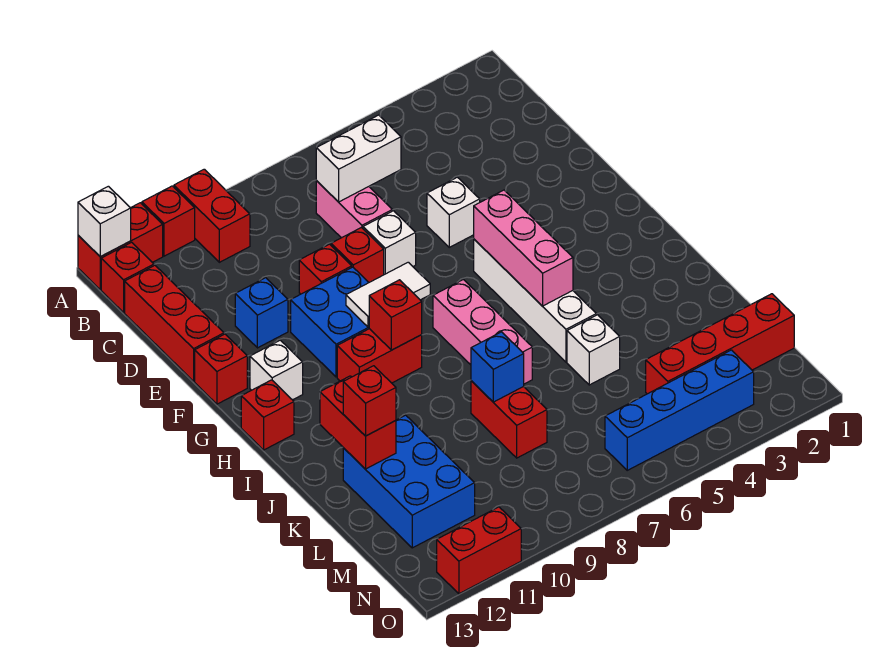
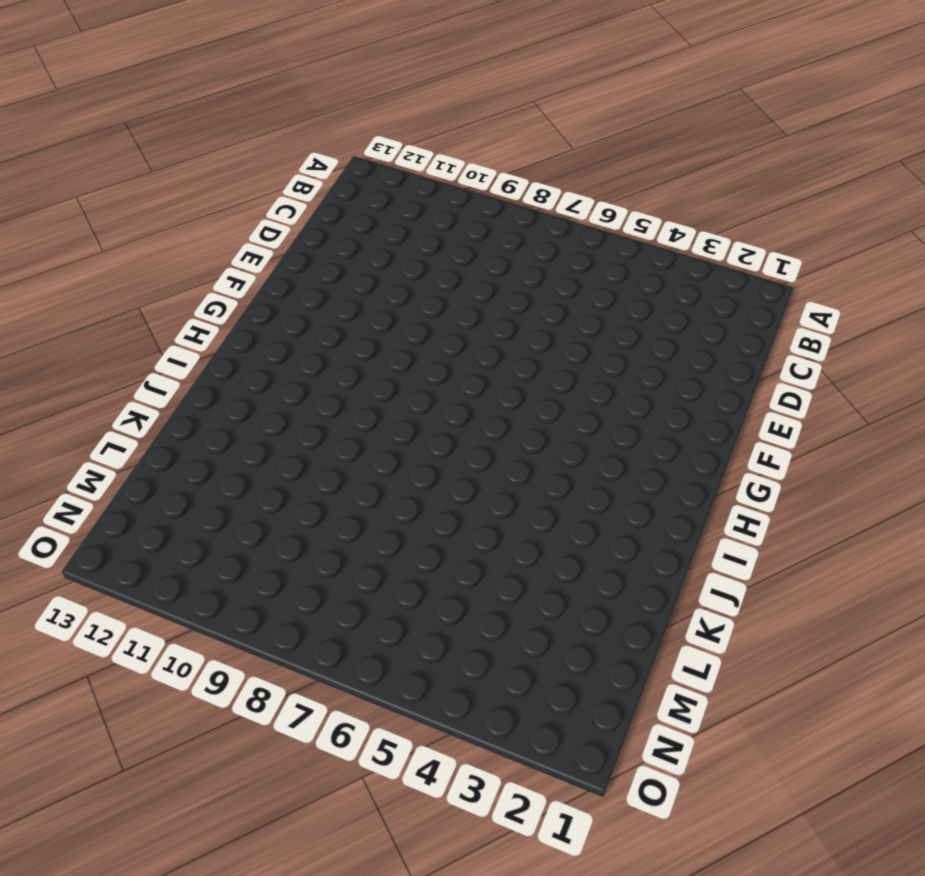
none -> red brick A10:B10 level 1
none -> red brick A11 level 1
none -> red brick A12:A13 level 1
none -> red brick B13 level 1

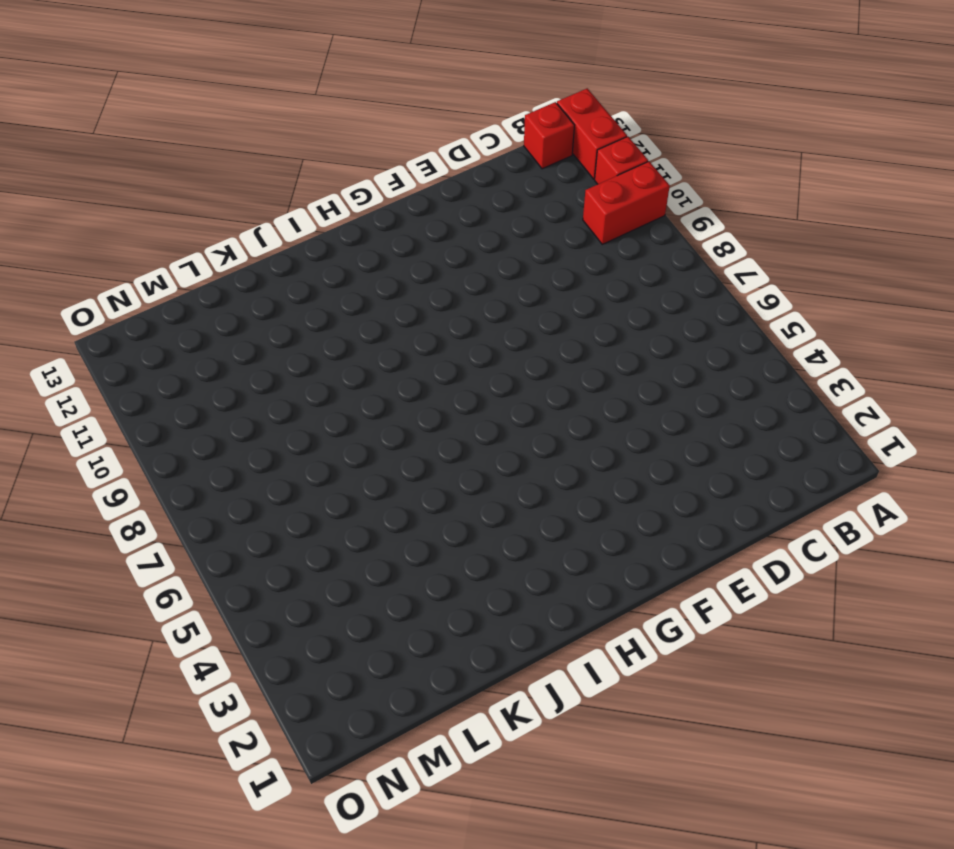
none -> pink brick C7:D7 level 1
none -> red brick C13:E13 level 1
none -> white brick E5 level 1
none -> white brick E7 level 1

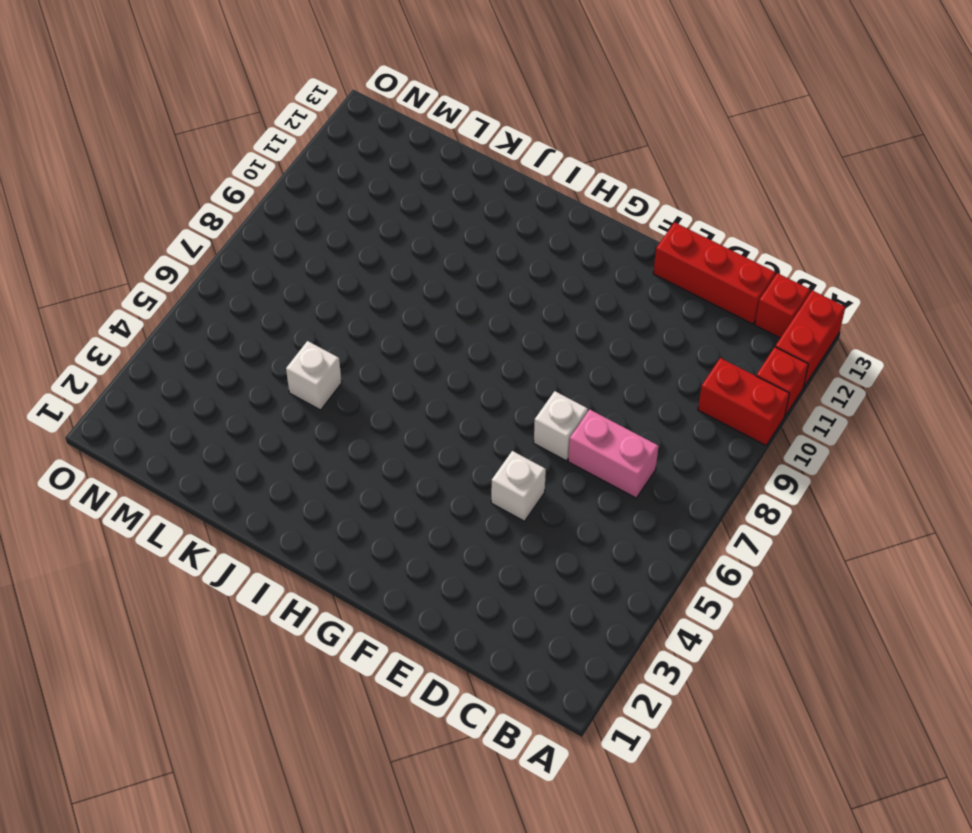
none -> red brick E8 level 1
none -> red brick E9 level 1
none -> blue brick E11 level 1
none -> blue brick F9:G10 level 1

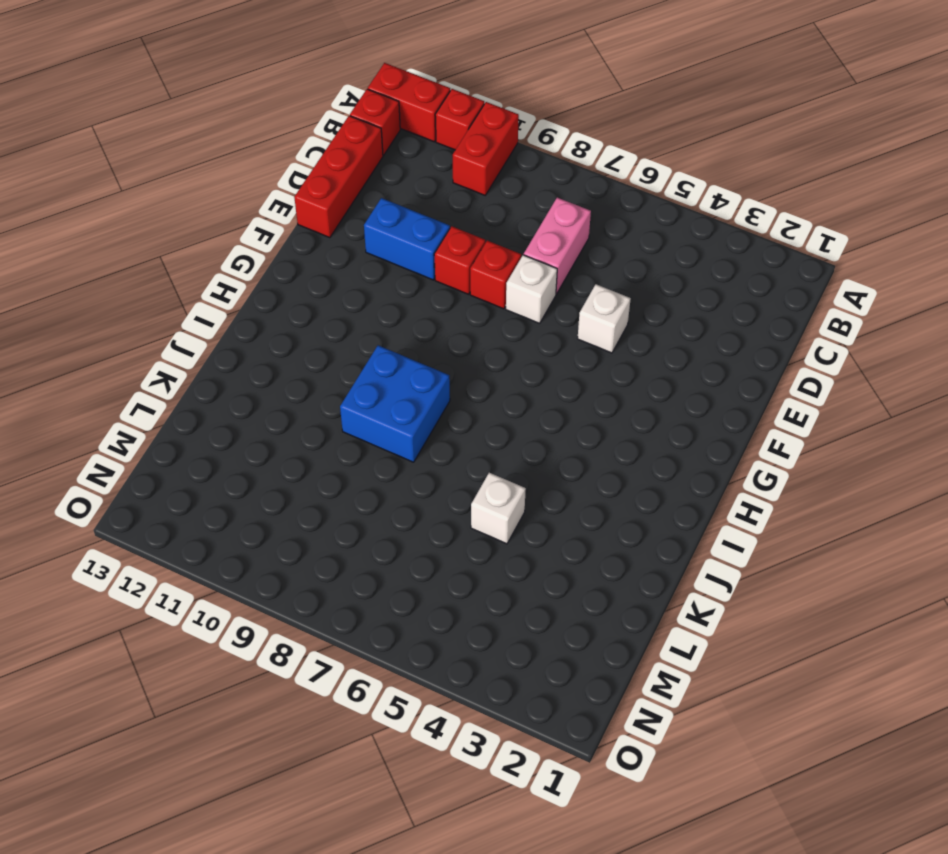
blue brick E10:E11 level 1 -> blue brick E11 level 1
blue brick I8:J9 level 1 -> blue brick F9:G10 level 1
none -> red brick F13 level 1
none -> white brick G5:J5 level 1
none -> white brick G12 level 1
none -> pink brick H7:J7 level 1

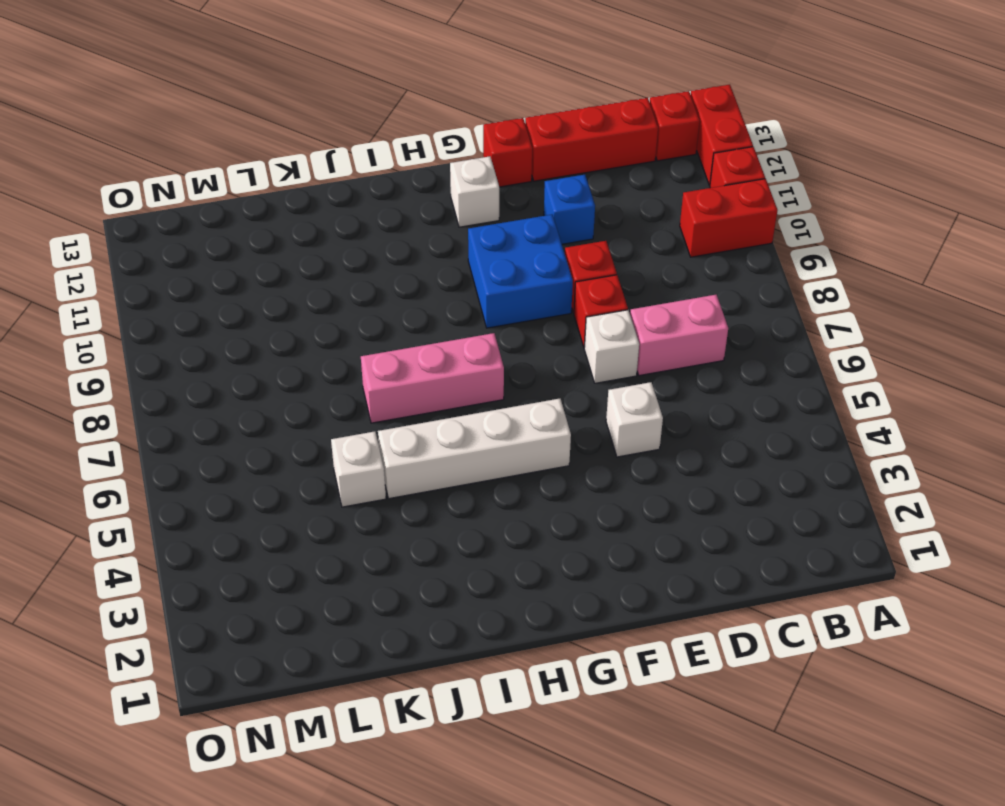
none -> red brick H9:H10 level 1
none -> red brick H13 level 1
none -> red brick K8:L8 level 1
none -> blue brick K11:M12 level 1

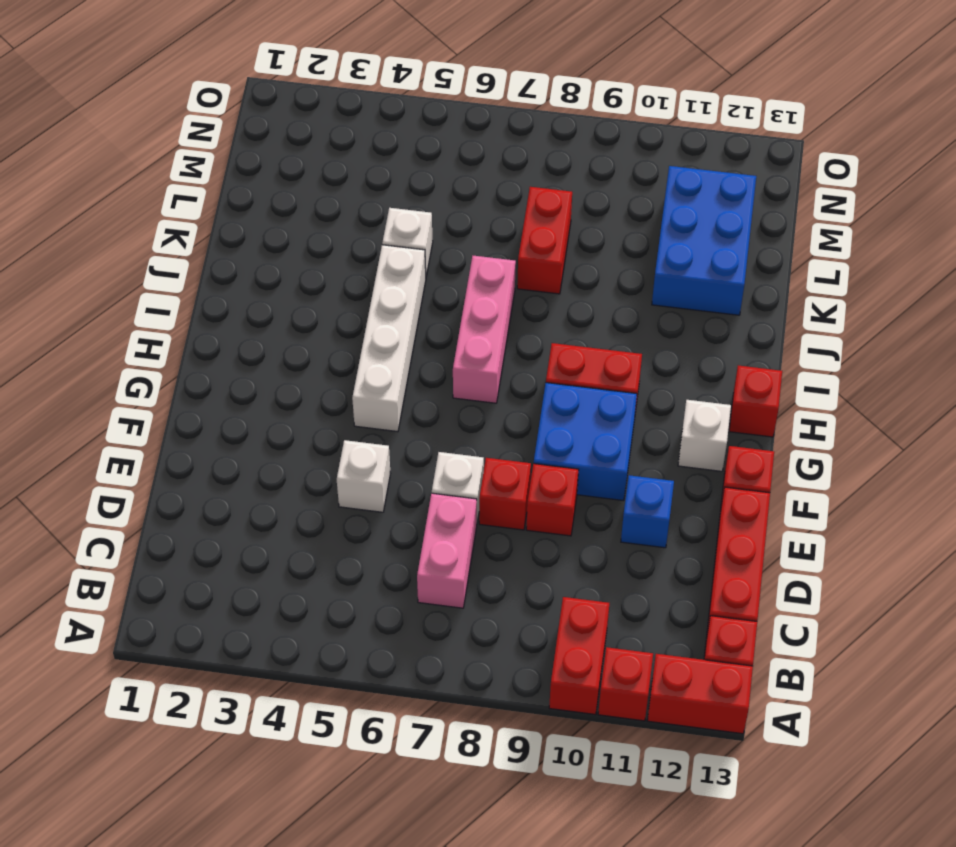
none -> red brick M1:M4 level 1
none -> blue brick N3:N6 level 1
none -> red brick O11:O12 level 1
none -> white brick A13 level 2

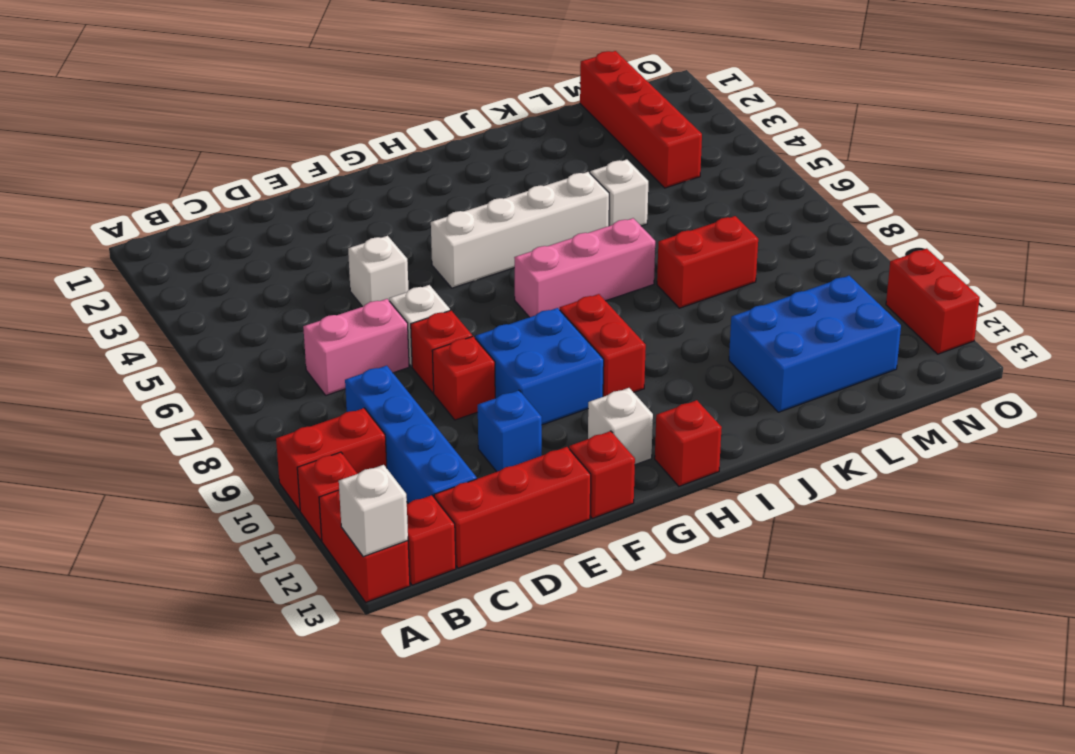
blue brick C9:C12 level 1 -> blue brick N3:N6 level 1
none -> white brick C6:C7 level 2
none -> pink brick G5:I5 level 2
none -> white tile G8:G9 level 2
none -> red brick H9 level 2

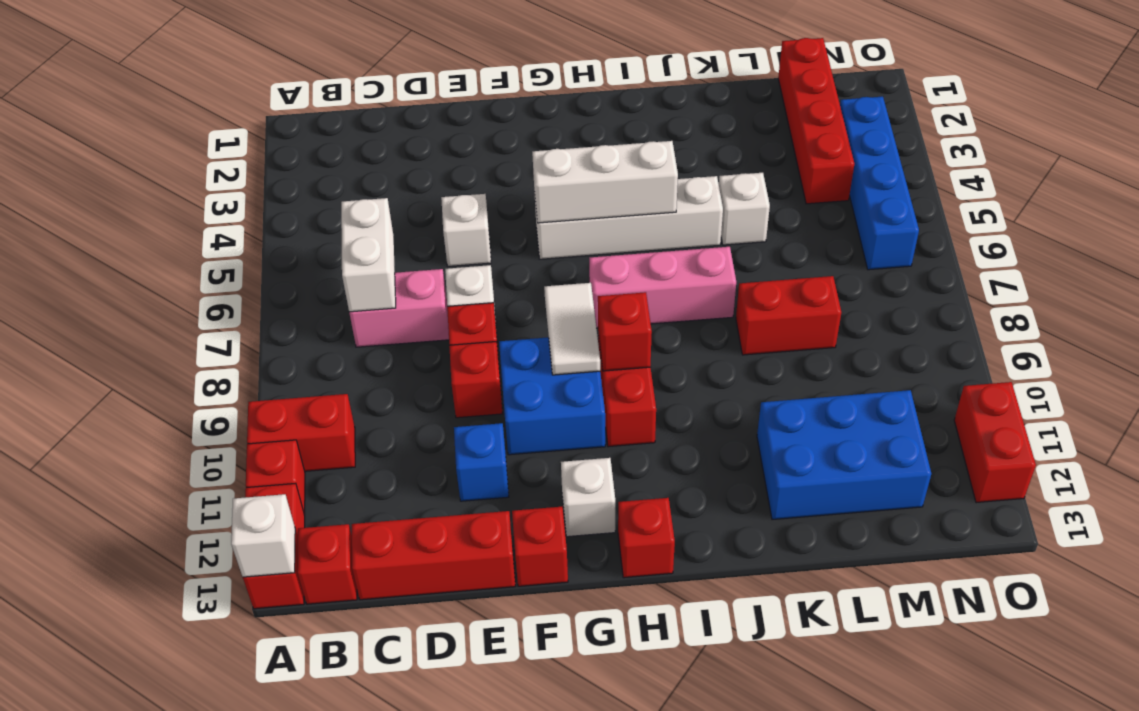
white brick G5:I5 level 2 -> pink brick G5:I5 level 2
none -> red brick J12:K12 level 2
none -> blue brick K8 level 2
none -> red brick K12 level 3

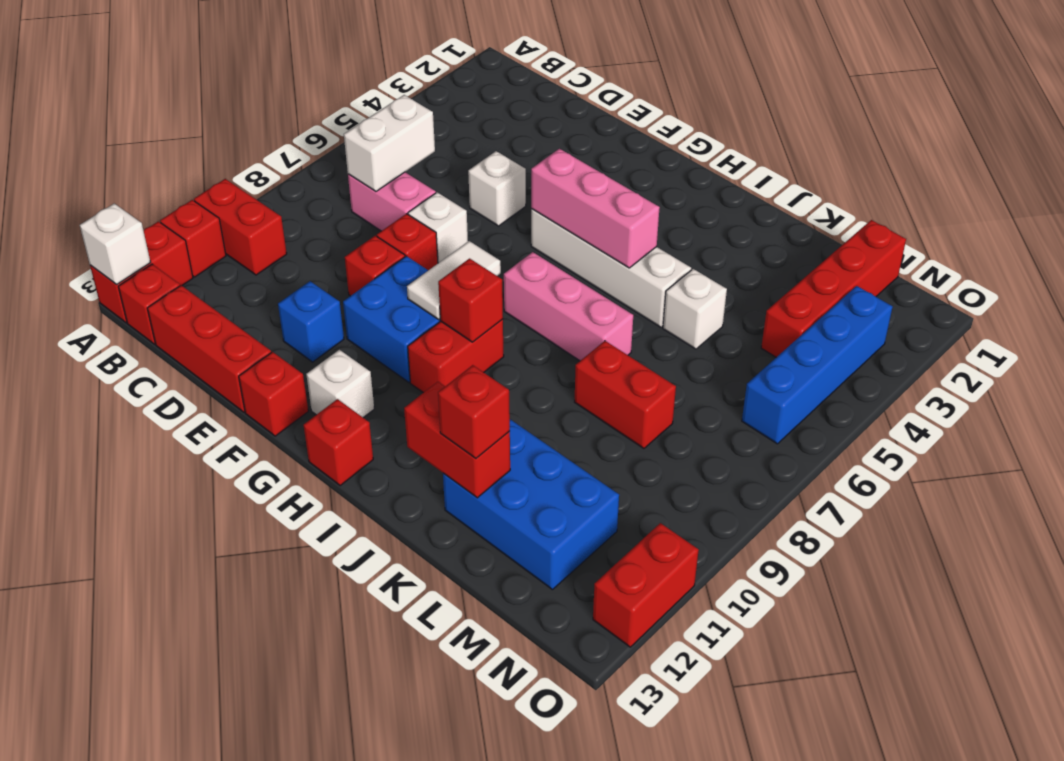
none -> blue brick K8 level 2

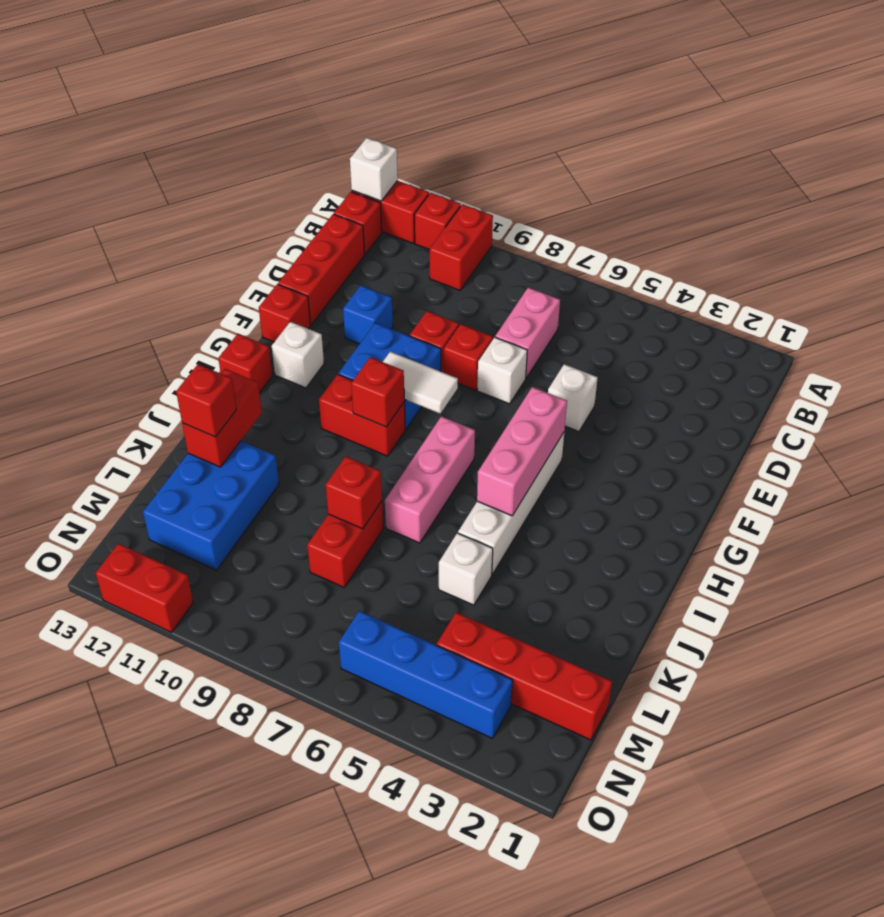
red brick K8 level 2 -> blue brick K8 level 2
none -> white brick C6:C7 level 2

